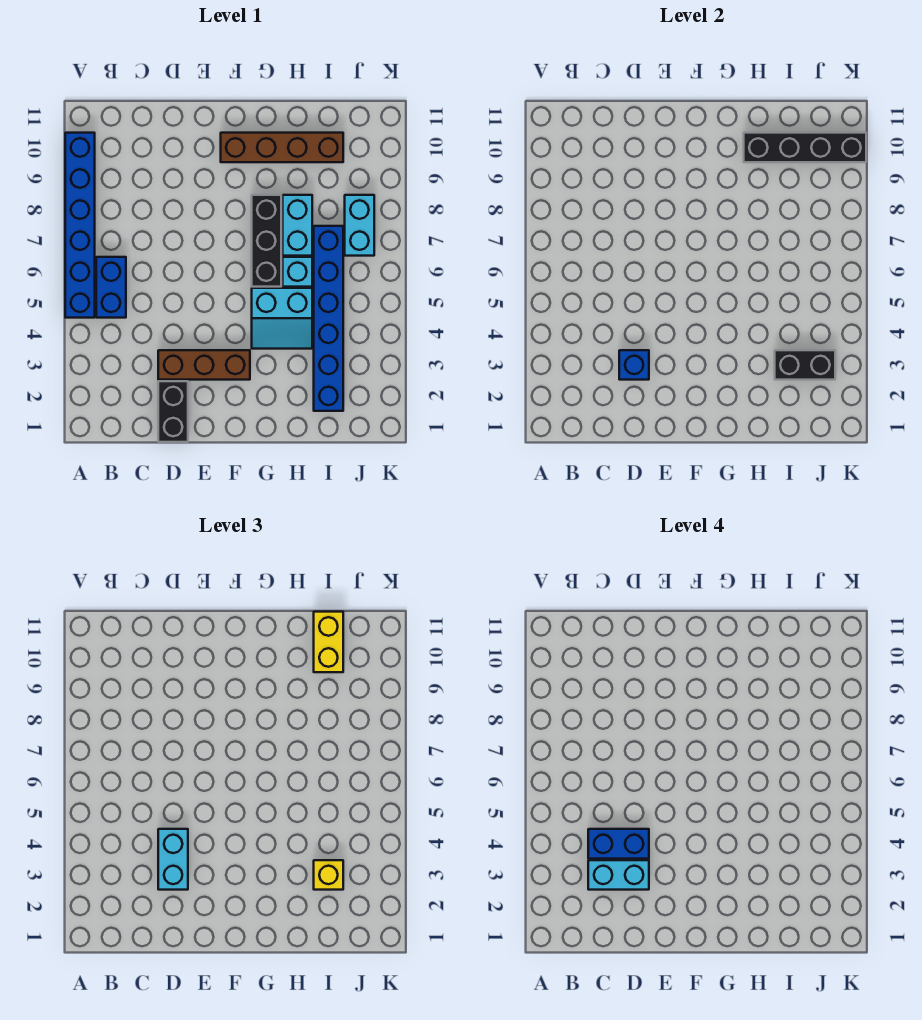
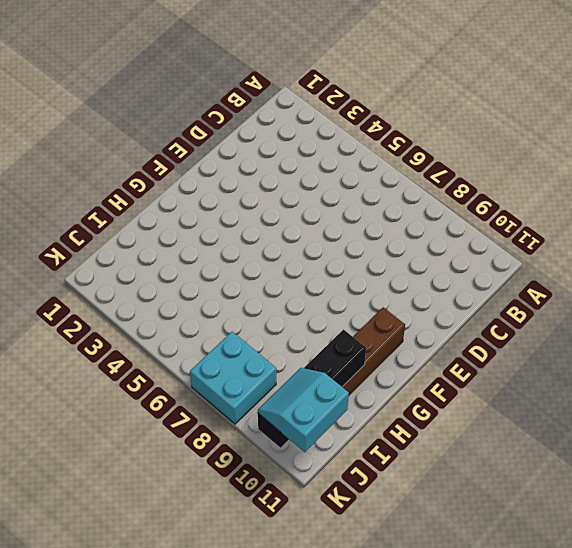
cyan brick J7:K8 level 1 -> cyan brick J7:J8 level 1
cyan slope J10:K11 level 3 top 11 -> cyan slope G4:H5 level 1 top 5
none -> blue brick A5:A10 level 1
none -> blue brick B5:B6 level 1
none -> black brick D1:D2 level 1

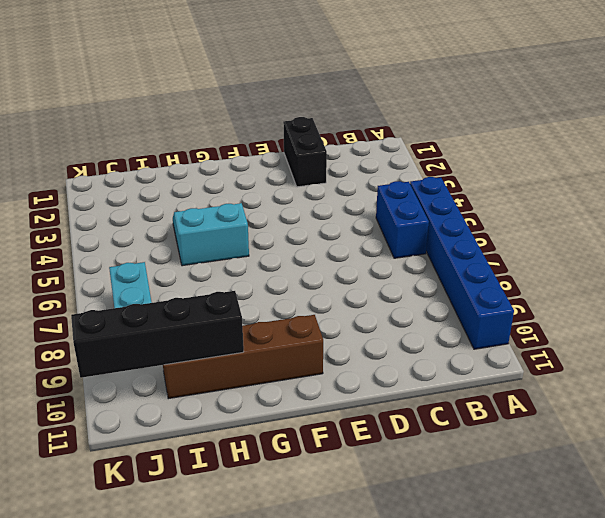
none -> brown brick D3:F3 level 1
none -> black brick G6:G8 level 1
none -> cyan brick H6 level 1

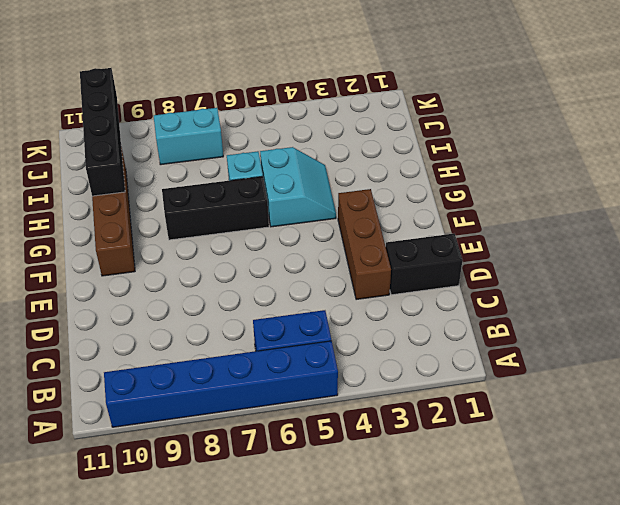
none -> cyan brick H7:H8 level 1
none -> blue brick I2:I7 level 1
none -> blue brick D3 level 2

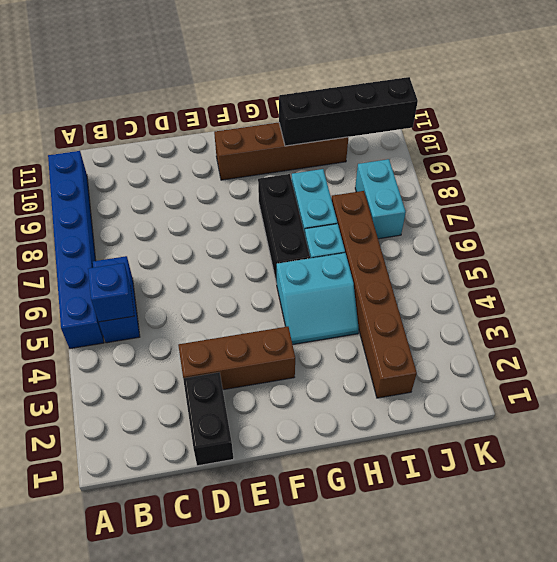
blue brick B5 level 2 -> blue brick D3 level 2
brown brick I2:I7 level 1 -> blue brick I2:I7 level 1
none -> black brick I3:J3 level 2
none -> cyan brick D3:D4 level 3
none -> yellow brick I3 level 3

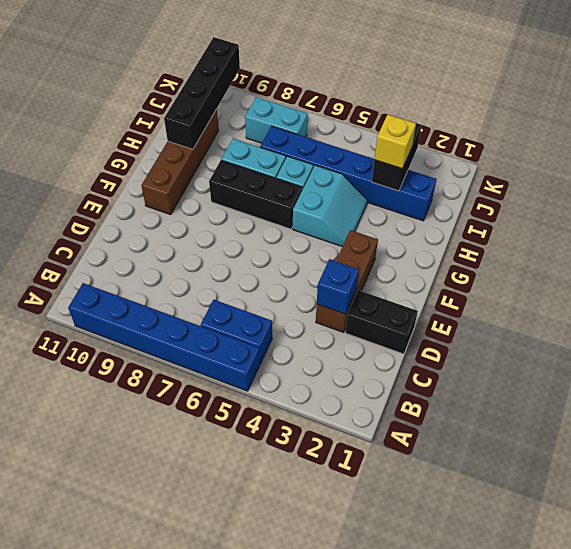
none -> cyan brick D3:D4 level 3
none -> yellow brick I10:I11 level 3
none -> cyan brick C3:D3 level 4

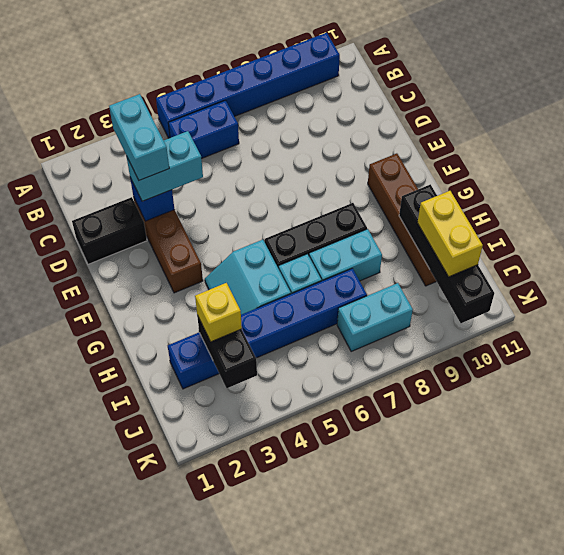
yellow brick I10:J10 level 3 -> yellow brick I10:I11 level 3
none -> blue brick C4:D4 level 4

